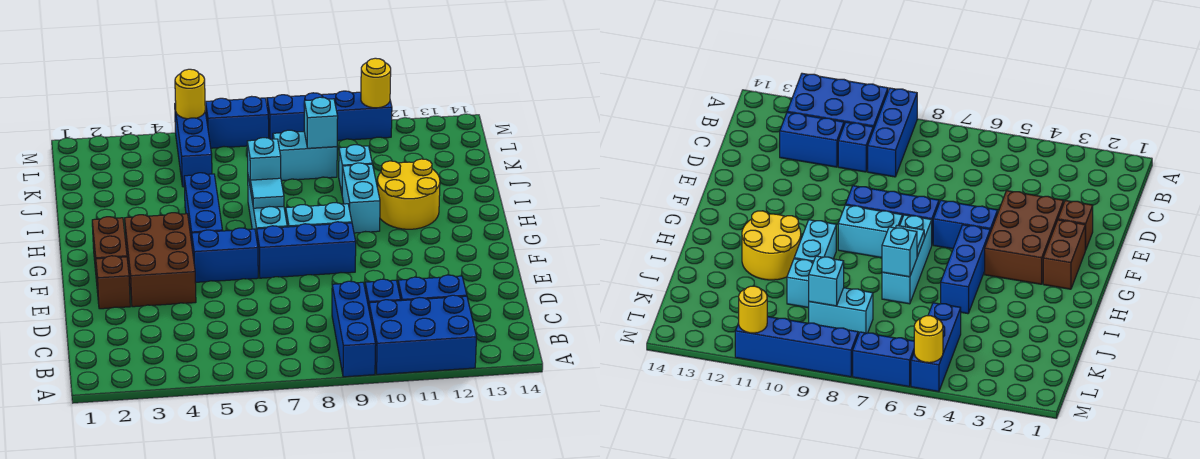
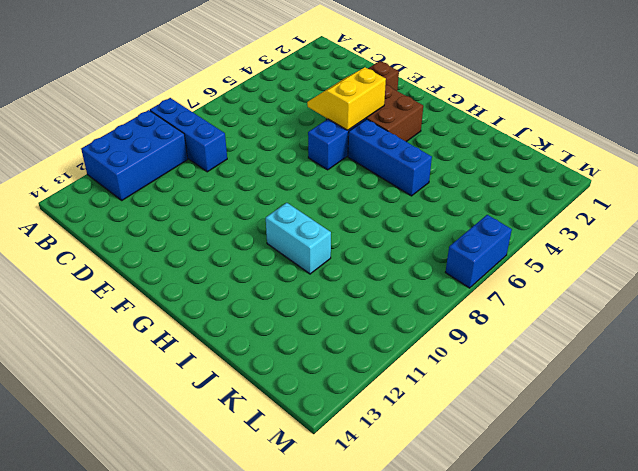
yellow slope E4:F5 level 2 top F -> none
none -> blue brick C10 level 1
none -> blue brick C11:C12 level 1
none -> brown brick F2:G2 level 1

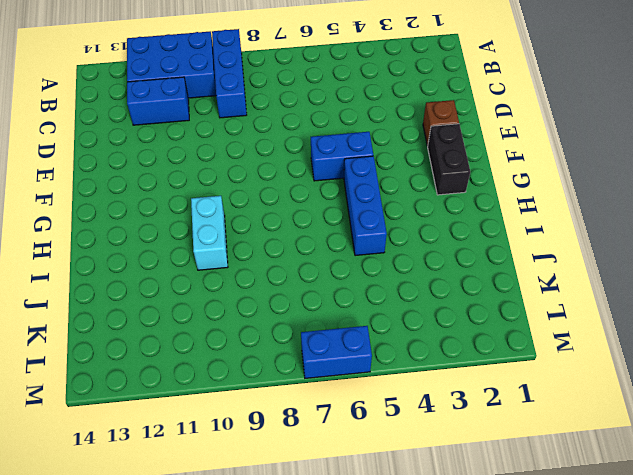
black brick F2:G2 level 1 -> brown brick F2:G2 level 1
none -> blue brick C10 level 1
none -> brown brick E3:G4 level 1
none -> blue brick F7:F9 level 1

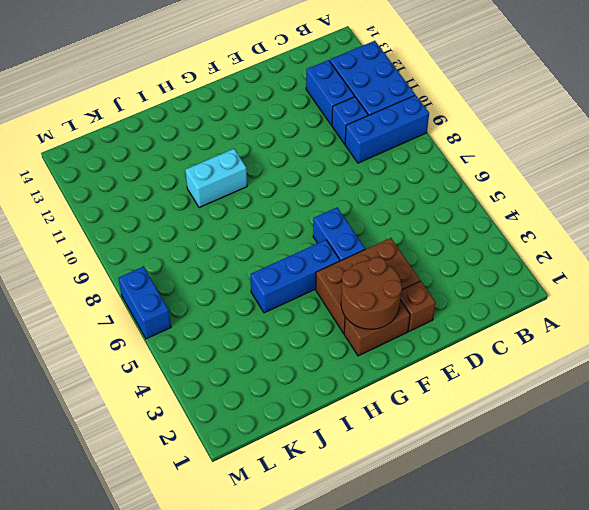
brown round brick F2:G3 level 2 -> none
none -> blue brick F7:F9 level 1
none -> cyan brick G7:I7 level 1
none -> cyan brick G8:G9 level 1

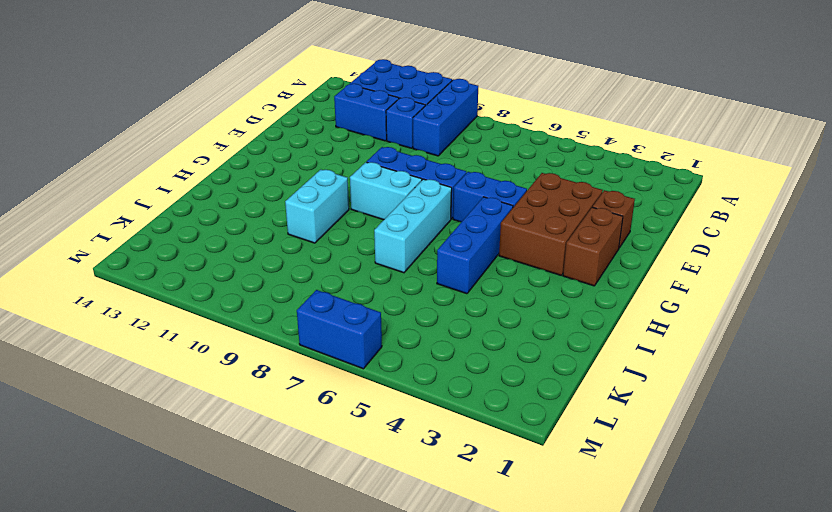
none -> yellow round brick H11:I12 level 1
none -> cyan brick J10 level 1
none -> blue brick K5:M5 level 1

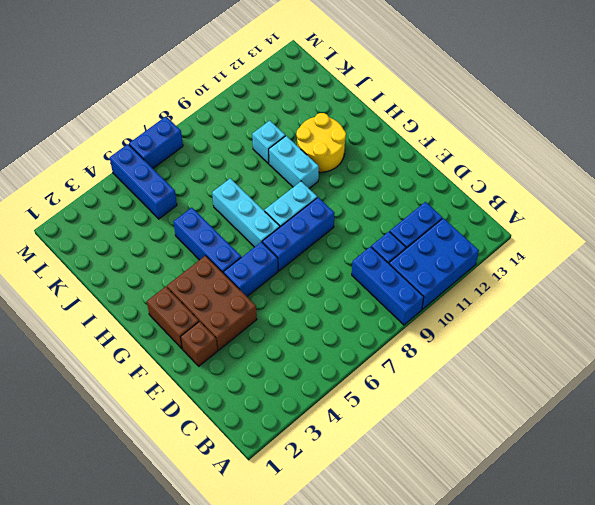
none -> cyan brick K8:K9 level 1
none -> blue brick M8:M11 level 1
none -> cyan tile H7 level 2

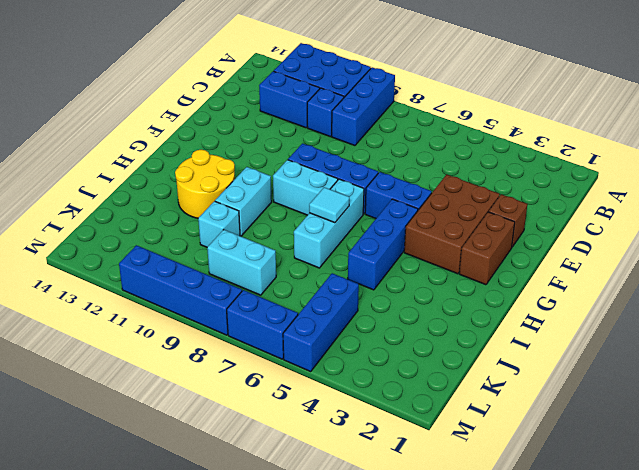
none -> cyan brick I7 level 2
none -> cyan brick K9 level 2
none -> yellow round brick M5 level 2

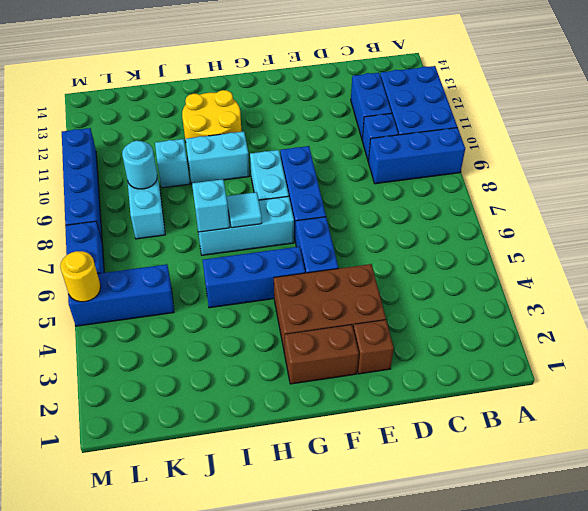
cyan round brick K9 level 2 -> cyan brick K9 level 2
none -> yellow round brick M11 level 2

